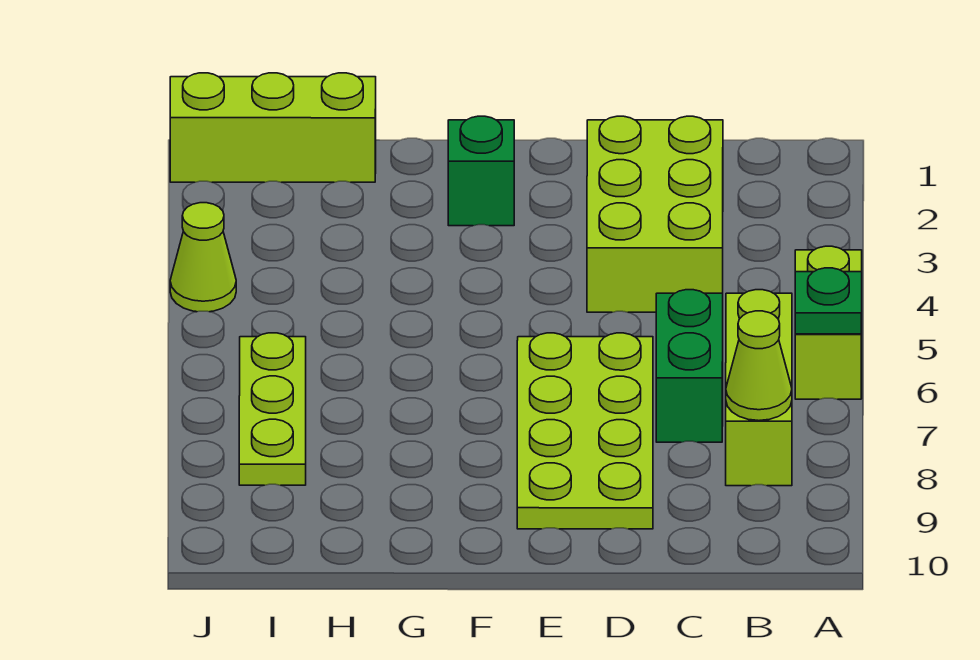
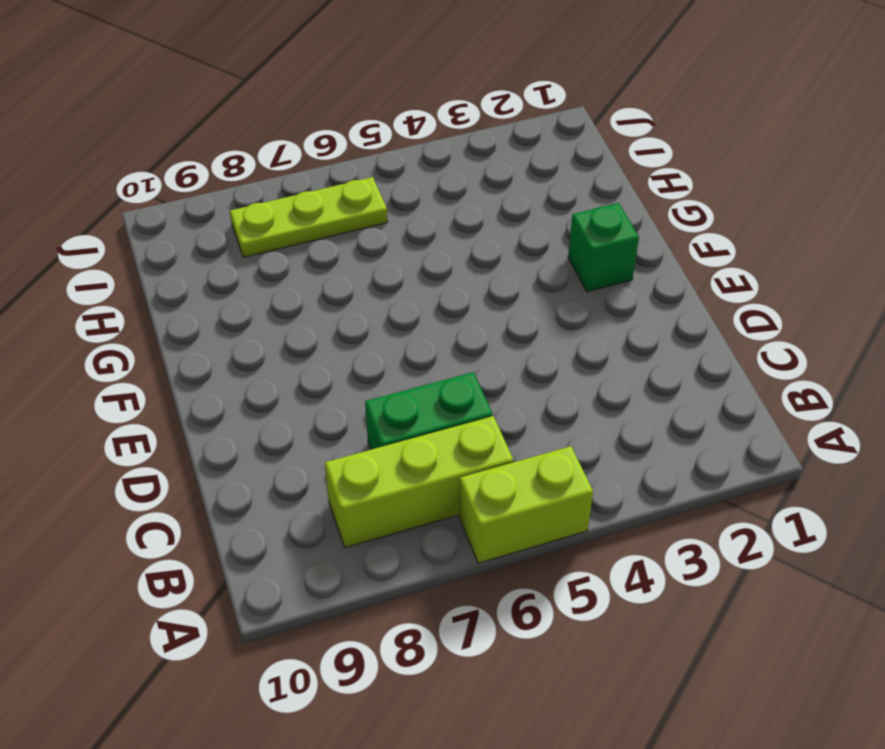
none -> lime brick C2:D4 level 1
none -> lime plate D6:E9 level 1

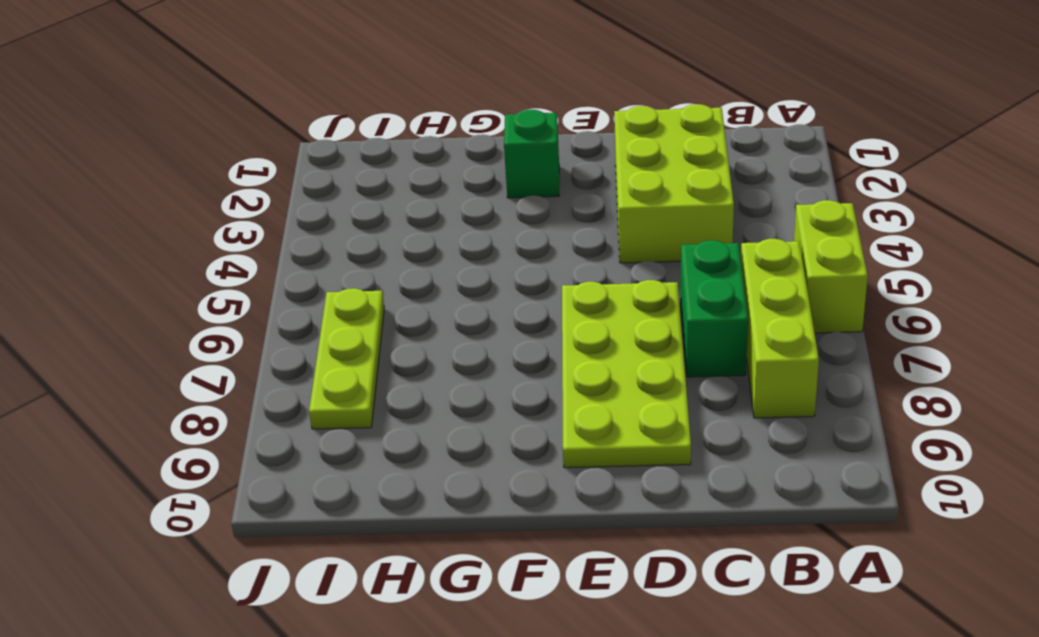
none -> lime brick H1:J1 level 1
none -> lime cone J4 level 1

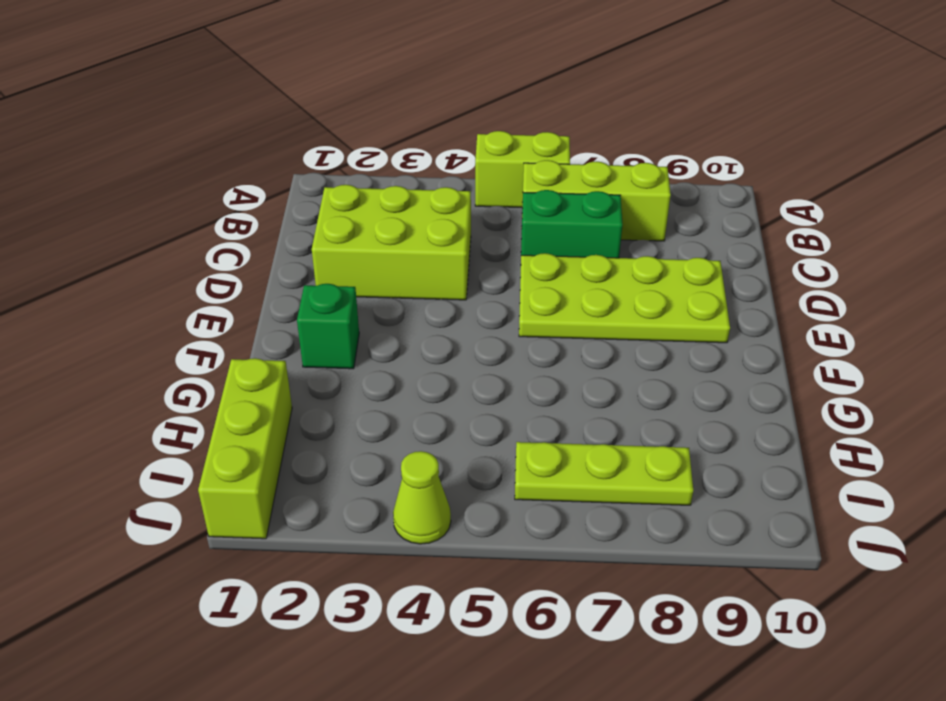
none -> green plate A6 level 2
none -> lime cone B8 level 2

